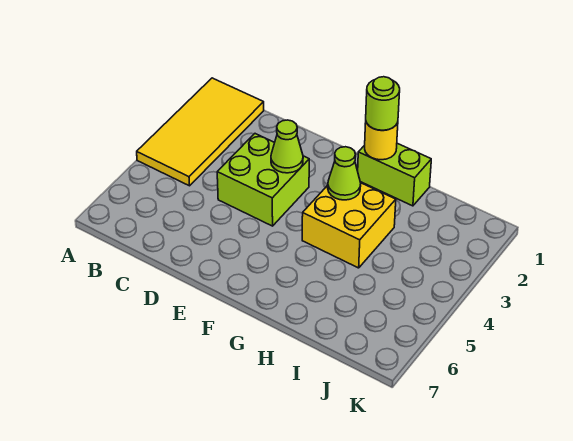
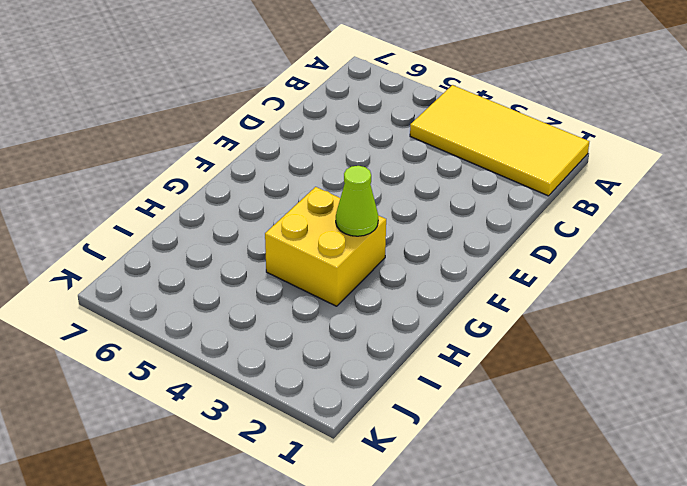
none -> lime brick D3:E4 level 1
none -> lime brick G1:H1 level 1

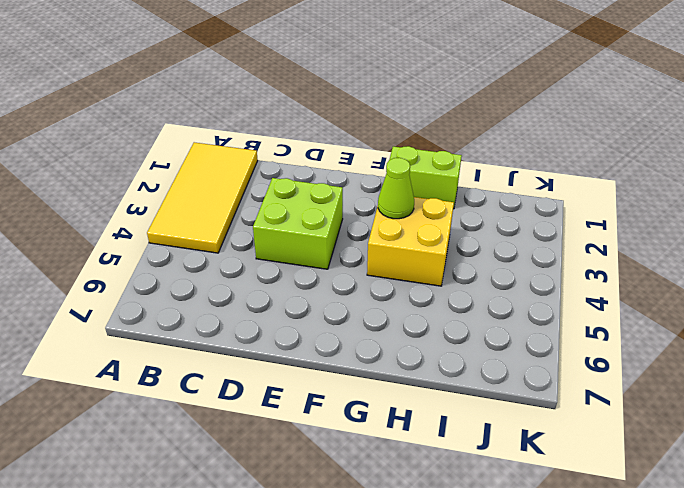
none -> lime cone E3 level 2
none -> yellow round brick G1 level 2

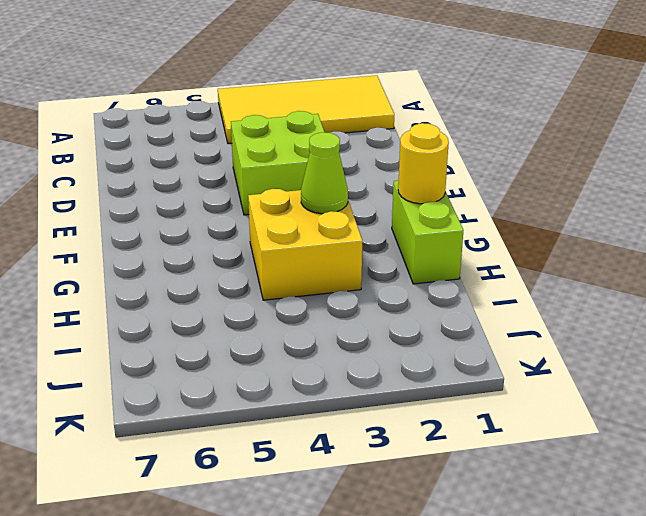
none -> lime cone E3 level 2
none -> lime round brick G1 level 3

